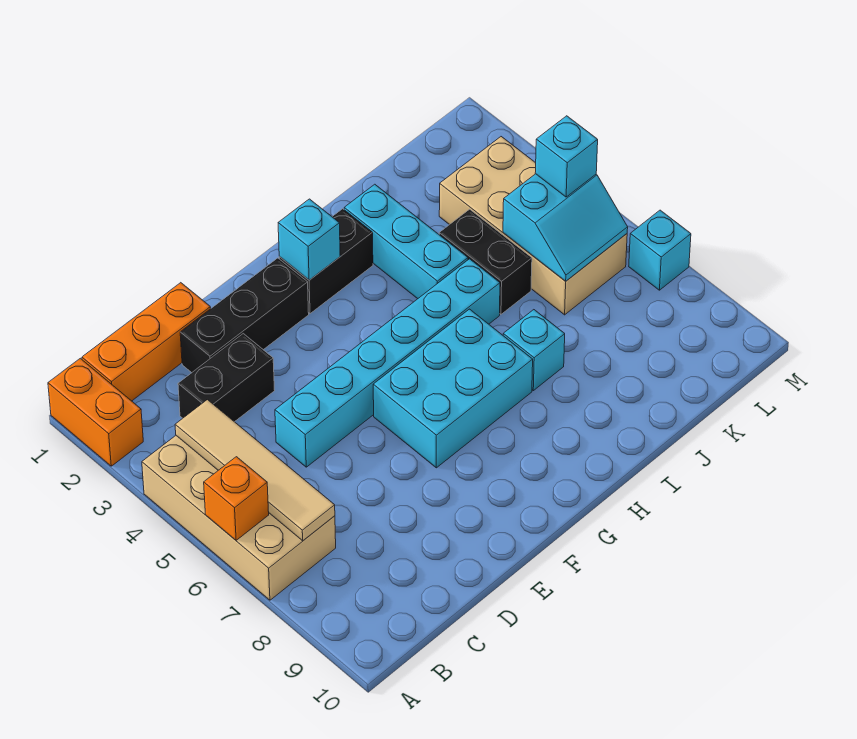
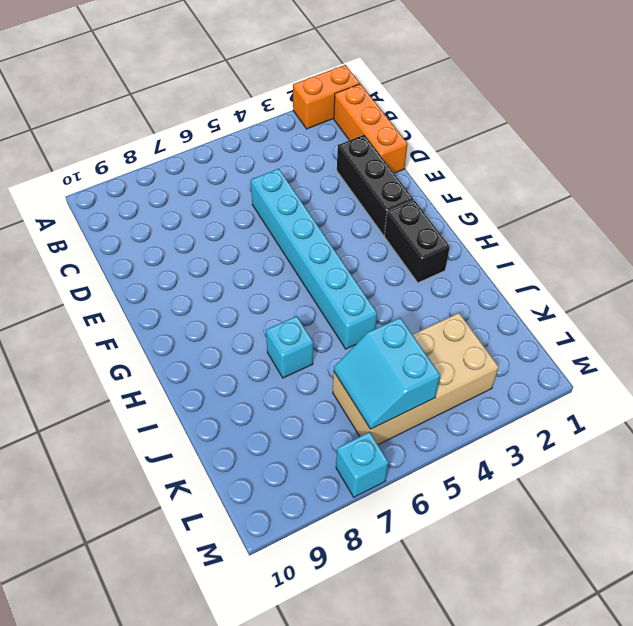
none -> tan brick A4:B7 level 1
none -> black brick C3:D3 level 1
none -> cyan brick F6:H7 level 1

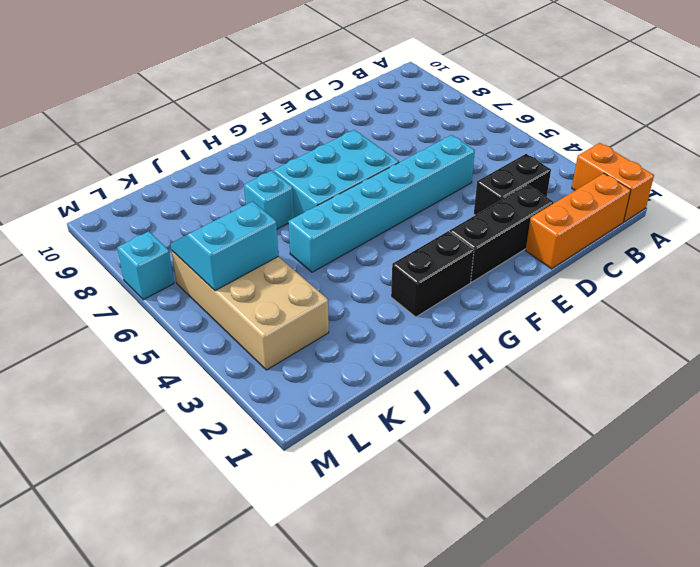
none -> tan brick A4:B7 level 1
none -> cyan brick I2:I4 level 1
none -> black brick J4:J5 level 1

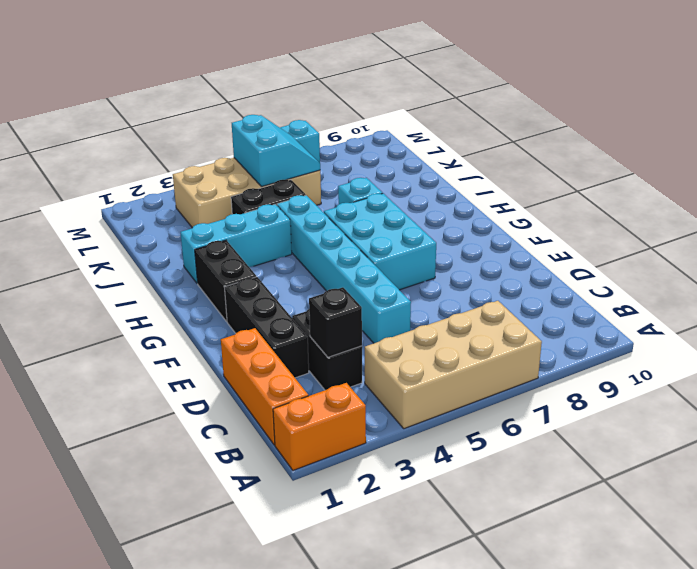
black brick C3 level 2 -> none
none -> orange brick A6 level 2
none -> tan tile B4:B7 level 2
none -> cyan brick G2 level 2

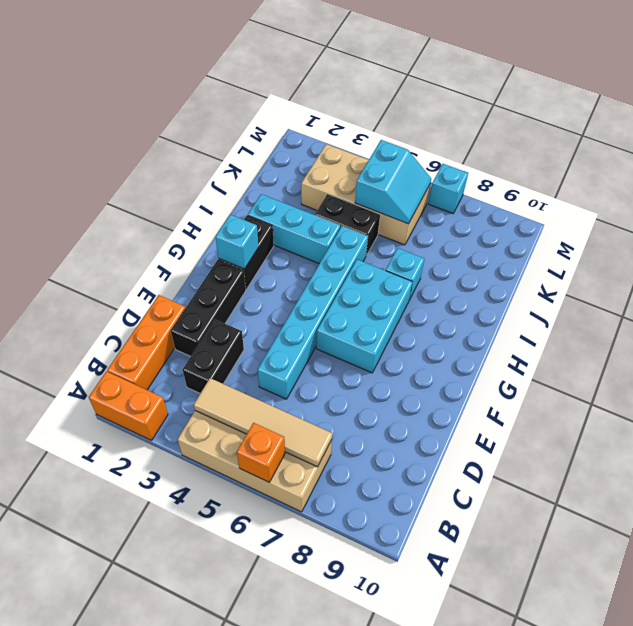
none -> cyan brick L5 level 3

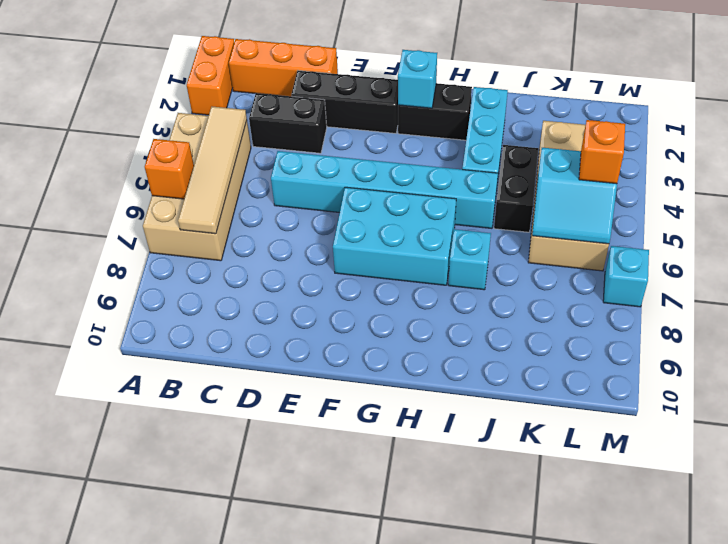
orange brick L5 level 3 -> cyan brick L5 level 3

